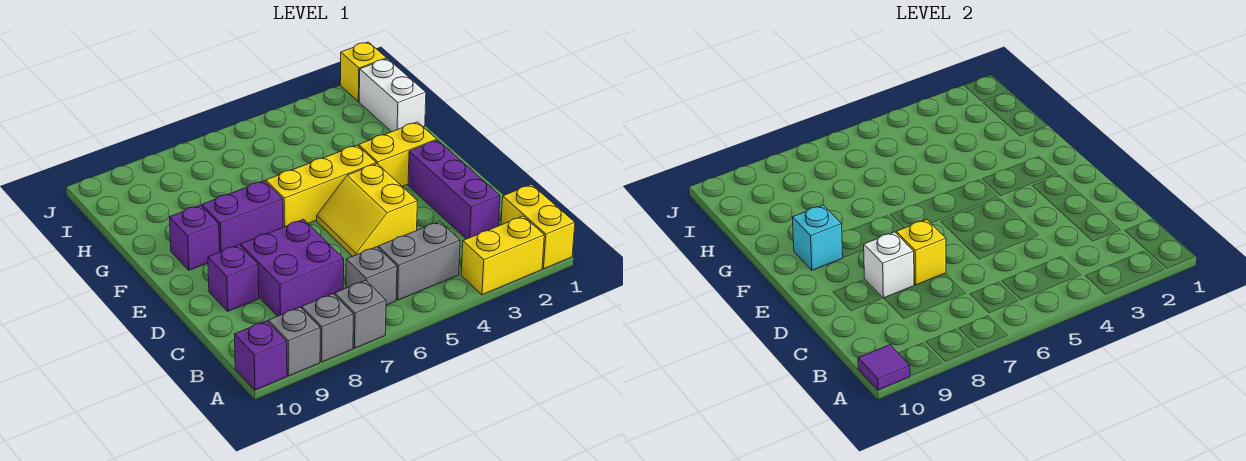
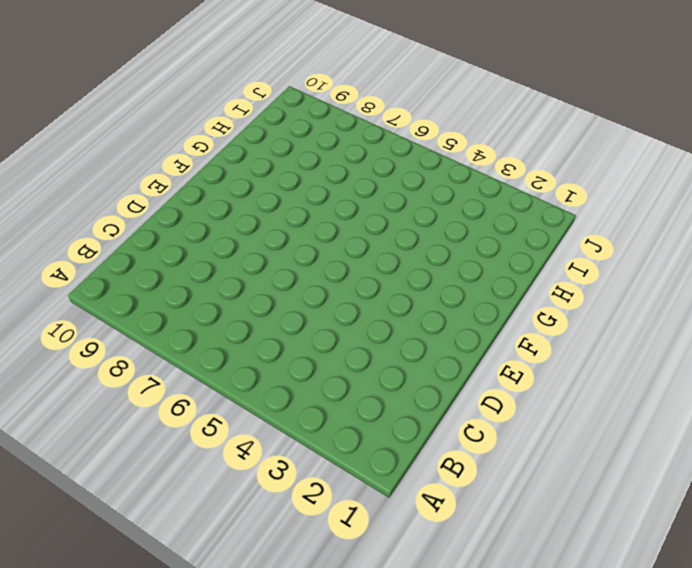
none -> yellow brick A1:B1 level 1
none -> yellow brick A2:A3 level 1
none -> grey brick A7 level 1

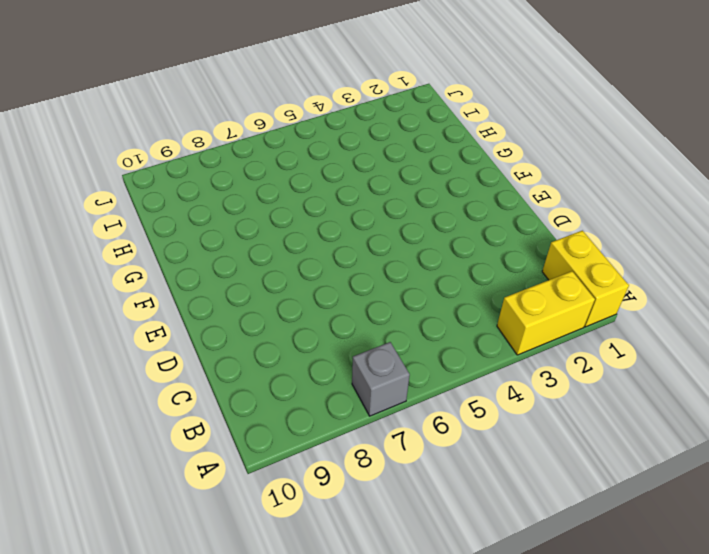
none -> grey brick A8 level 1
none -> grey brick A9 level 1
none -> purple brick A10 level 1

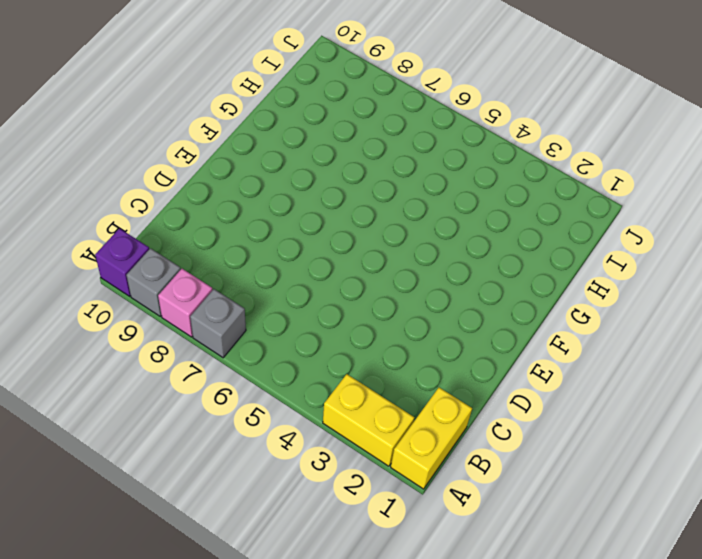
pink brick A8 level 1 -> grey brick A8 level 1
none -> grey brick B4:B5 level 1
none -> grey brick B6 level 1
none -> purple brick C2:E2 level 1

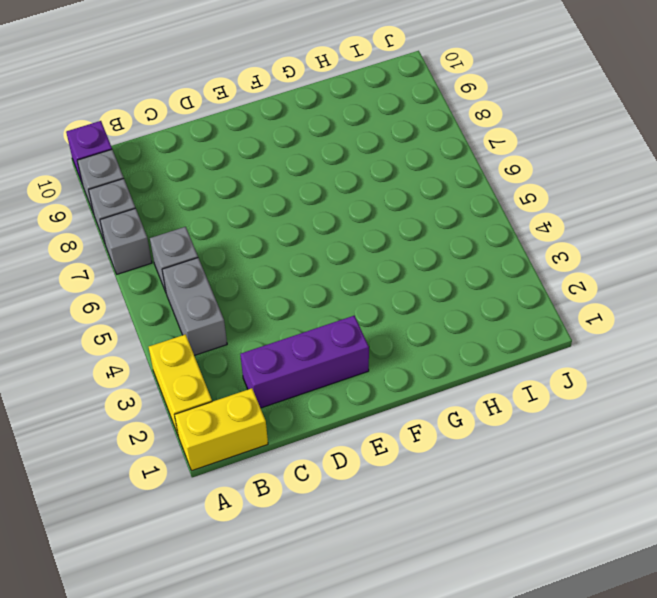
none -> purple brick C7:D8 level 1
none -> yellow slope D4:E5 level 1 top 4
none -> purple brick D9 level 1

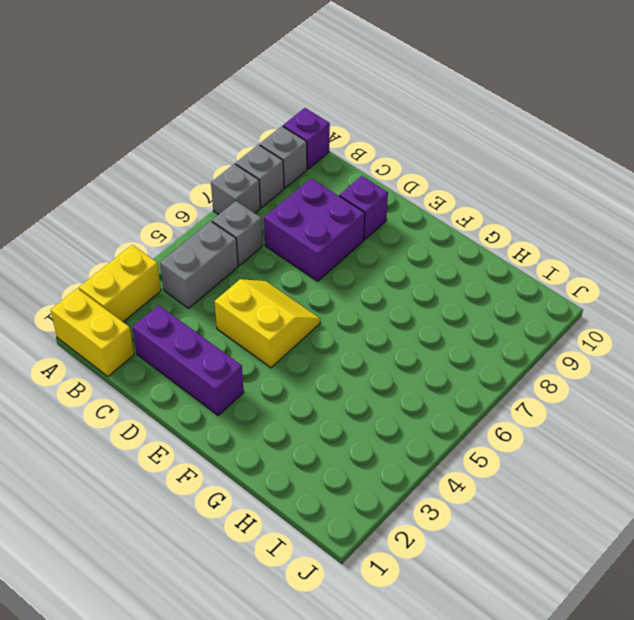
none -> yellow brick F2:F3 level 1
none -> yellow brick F4:F6 level 1
none -> purple brick F7:F8 level 1

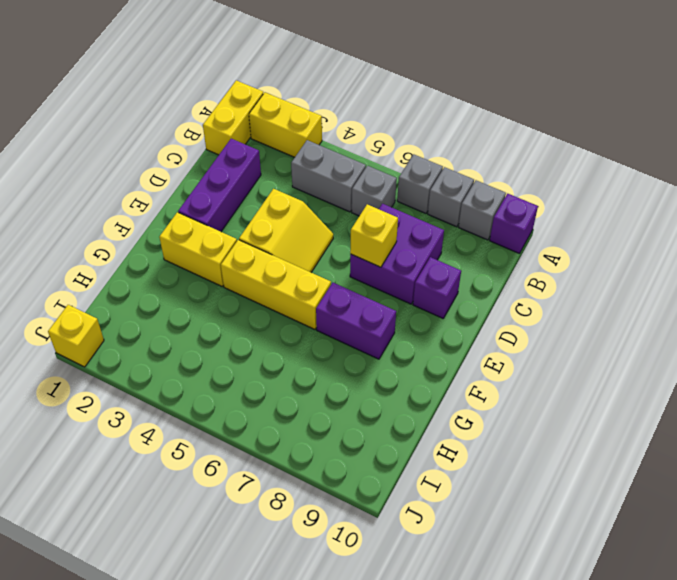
none -> purple brick F9 level 1
none -> white brick H1:I1 level 1
none -> purple tile A10 level 2

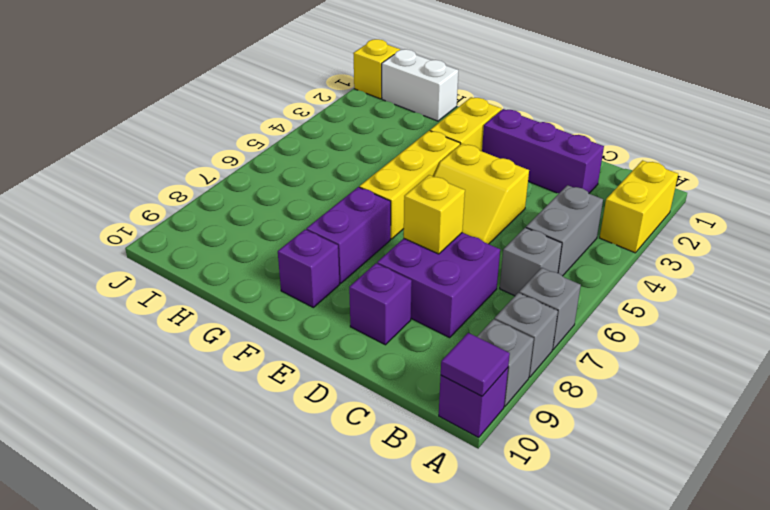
none -> yellow brick A1:B1 level 1
none -> white brick D8 level 2
none -> cyan brick F9 level 2

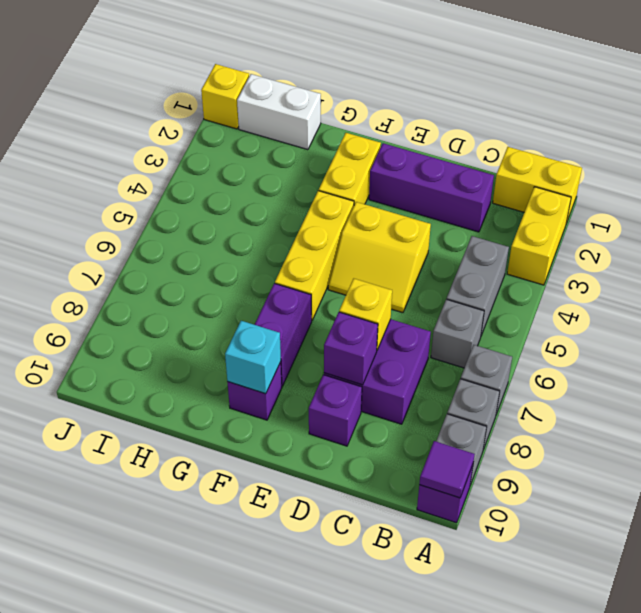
purple brick D8 level 2 -> white brick D8 level 2

